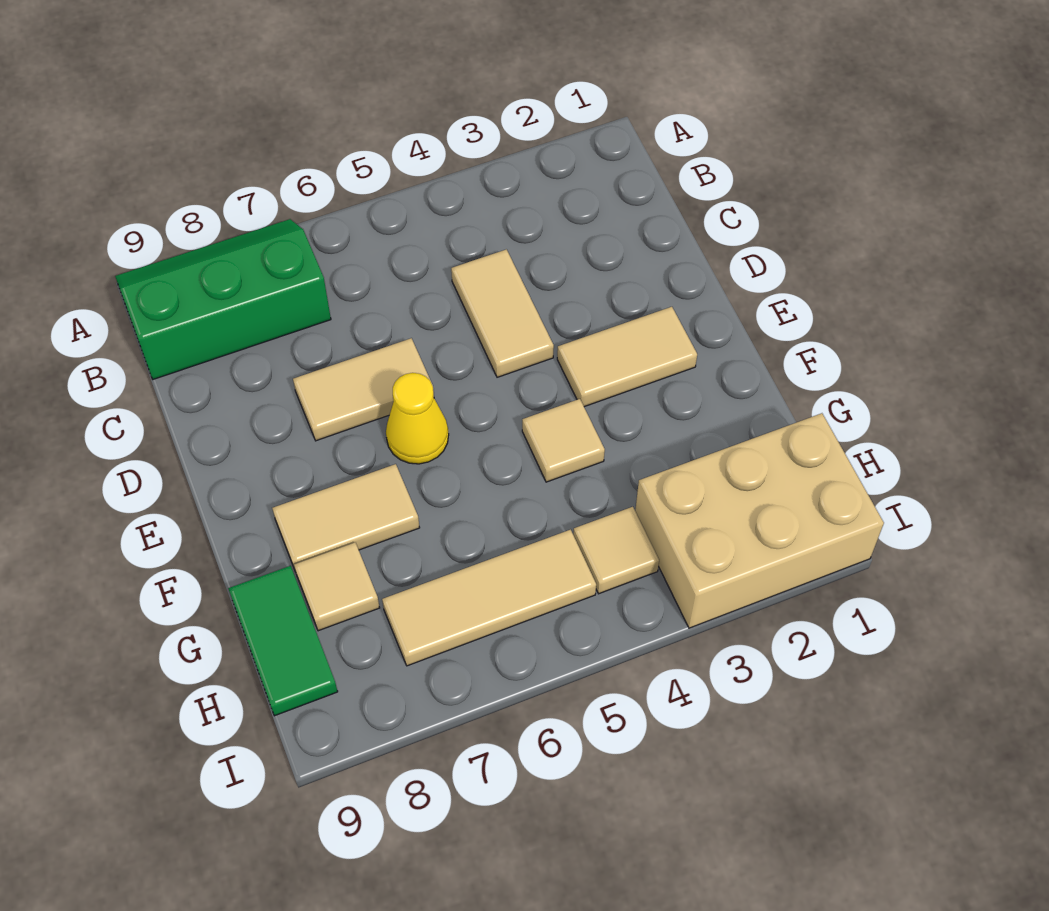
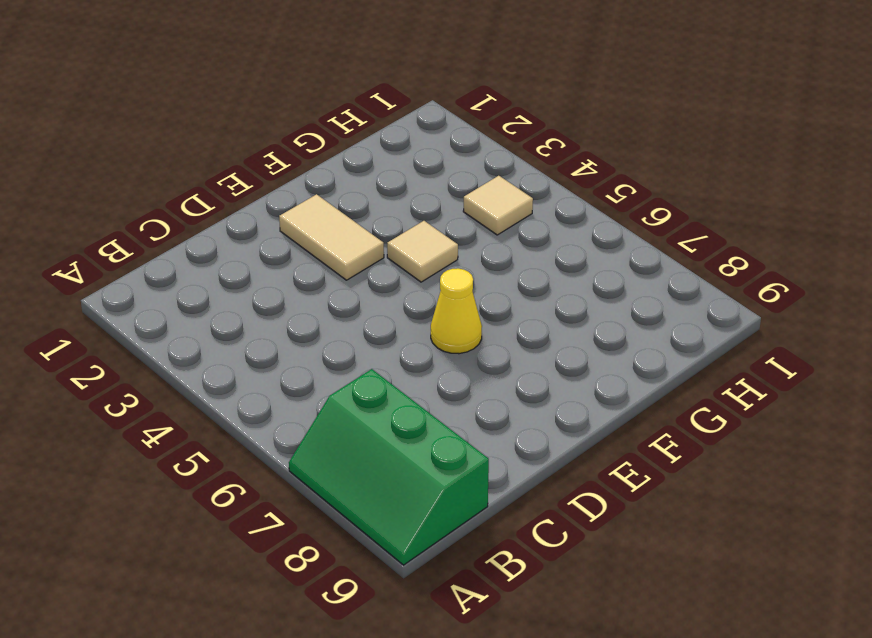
none -> tan tile C4:D4 level 1
none -> tan tile D6:D7 level 1
none -> tan tile F7:F8 level 1

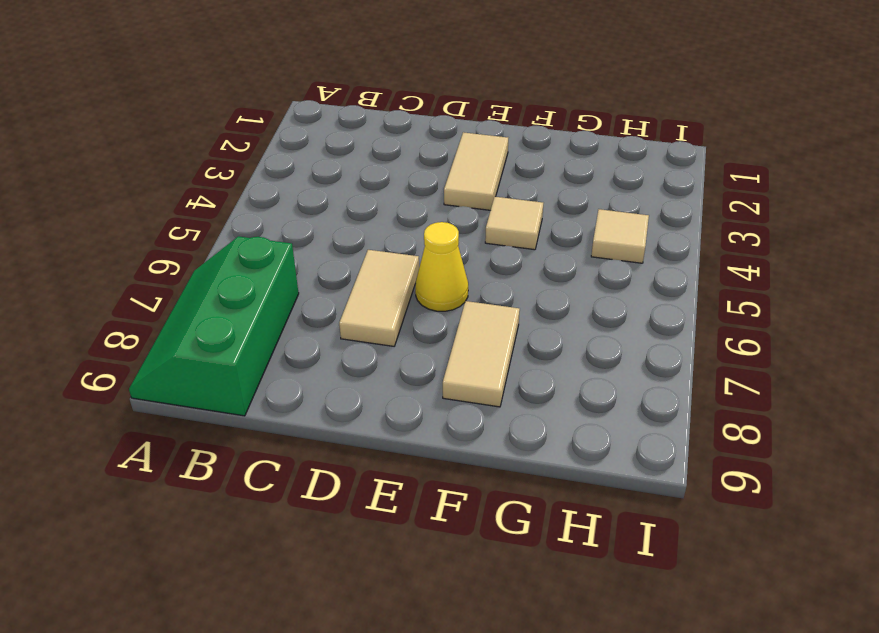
none -> tan tile C4:D4 level 1
none -> tan tile G8 level 1
none -> green tile G9:H9 level 1

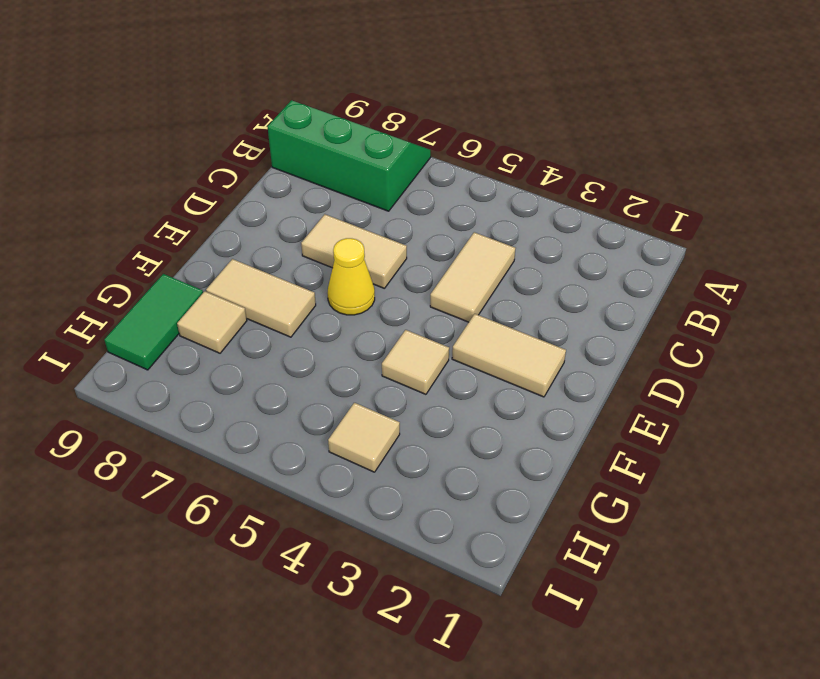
none -> tan brick H1:I3 level 1
none -> tan tile H5:H7 level 1

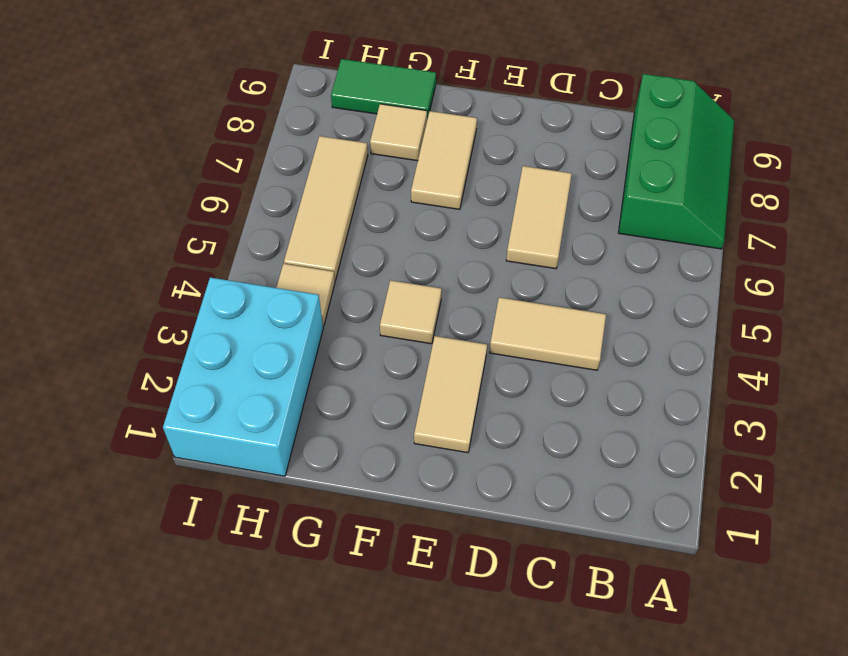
cyan brick H1:I3 level 1 -> tan brick H1:I3 level 1
none -> yellow cone E6 level 1

